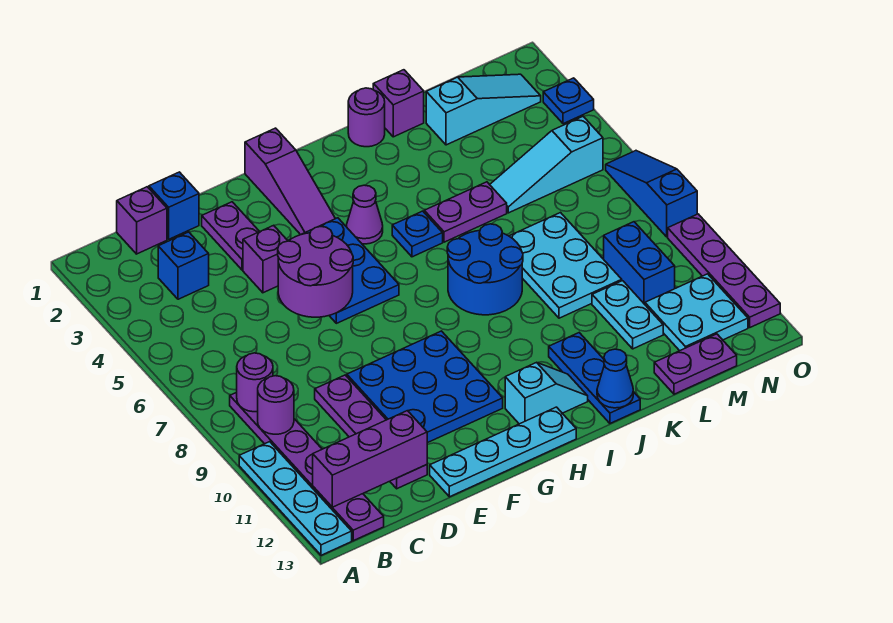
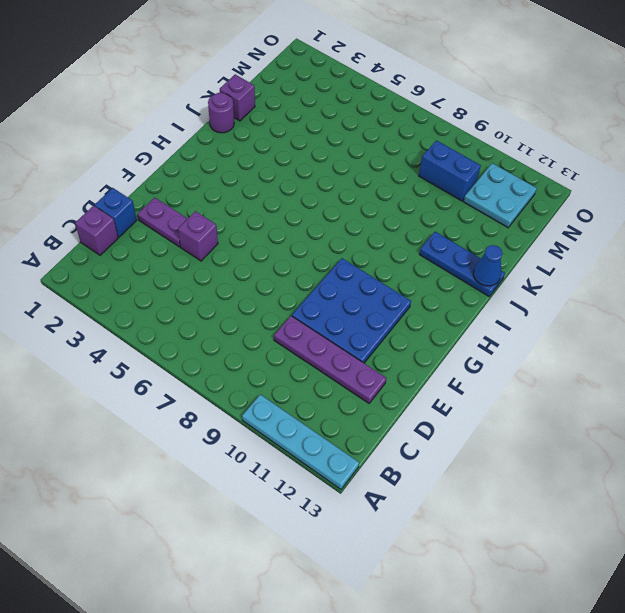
none -> purple plate B8:B13 level 1
none -> blue brick C3 level 1
none -> cyan plate E13:H13 level 1
none -> blue plate F4:G6 level 1

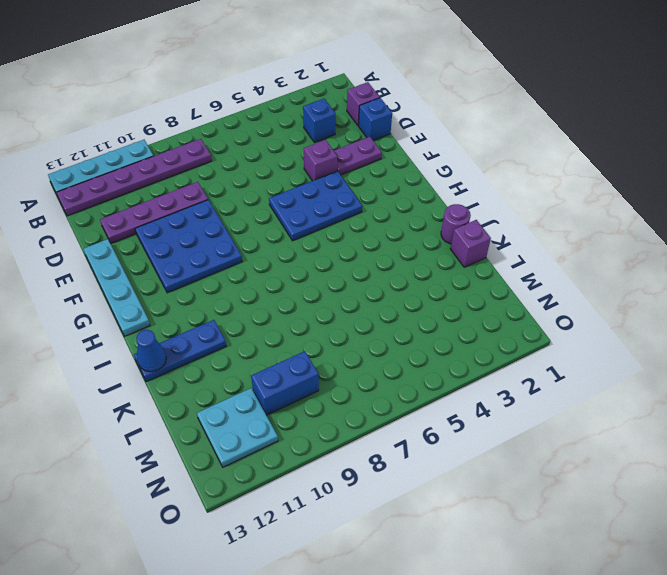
none -> purple slope G1:G3 level 1 top 1
none -> purple cone H4 level 1
none -> cyan slope H12:I12 level 1 top H
none -> blue plate I5 level 1

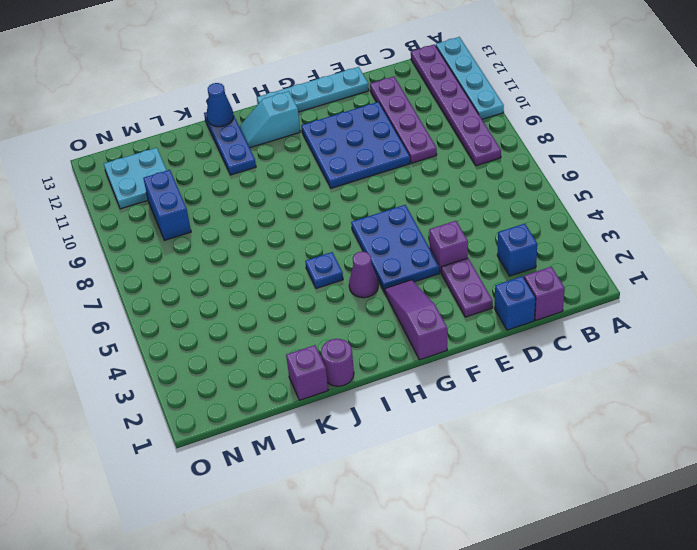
none -> blue round brick I7:J8 level 1
none -> purple plate J5:K5 level 1
none -> cyan plate K7:L9 level 1
none -> cyan slope L2:N2 level 1 top L

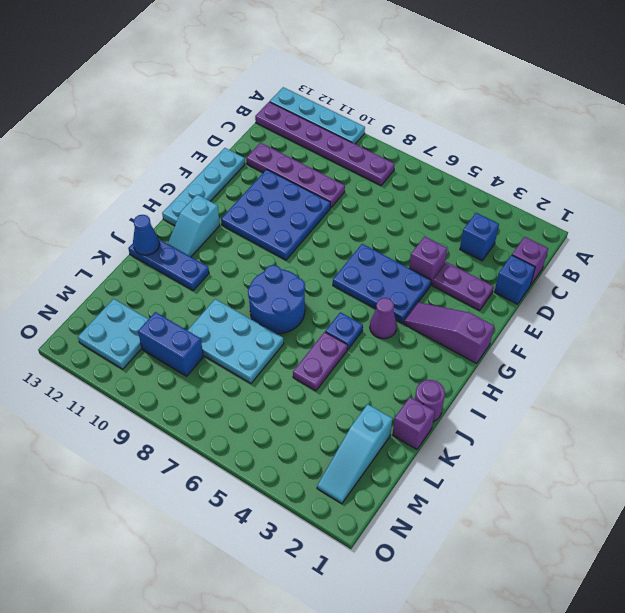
none -> cyan slope L5:N5 level 1 top N
none -> cyan plate L10:L11 level 1
none -> purple plate L13:M13 level 1
none -> blue plate O3 level 1

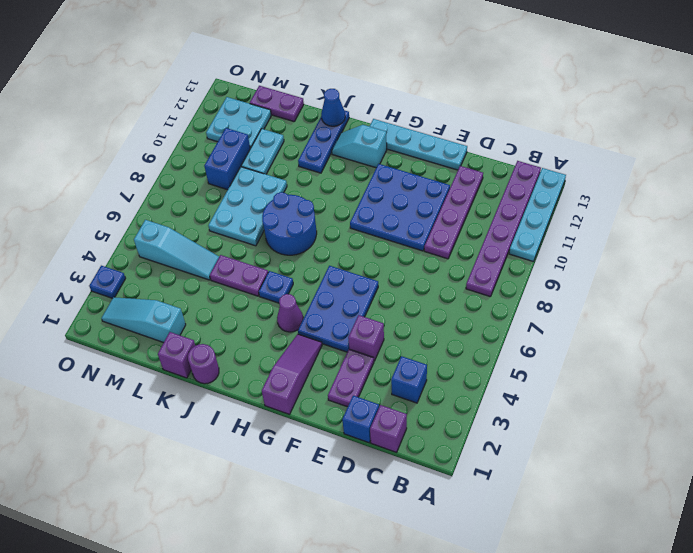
none -> blue slope O6:O8 level 1 top 8
none -> purple plate O9:O12 level 1
none -> purple round brick B8 level 2
none -> purple round brick B9 level 2

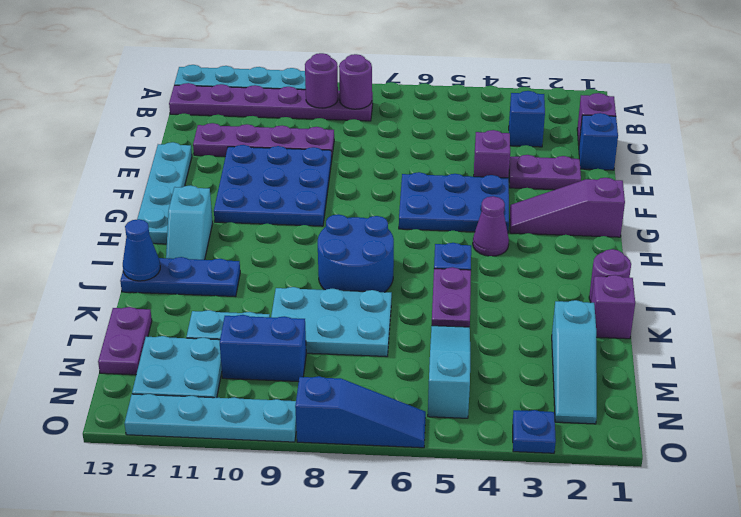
cyan plate O9:O12 level 1 -> purple plate O9:O12 level 1
none -> purple brick B12:D12 level 2
none -> purple round brick E5:F6 level 2

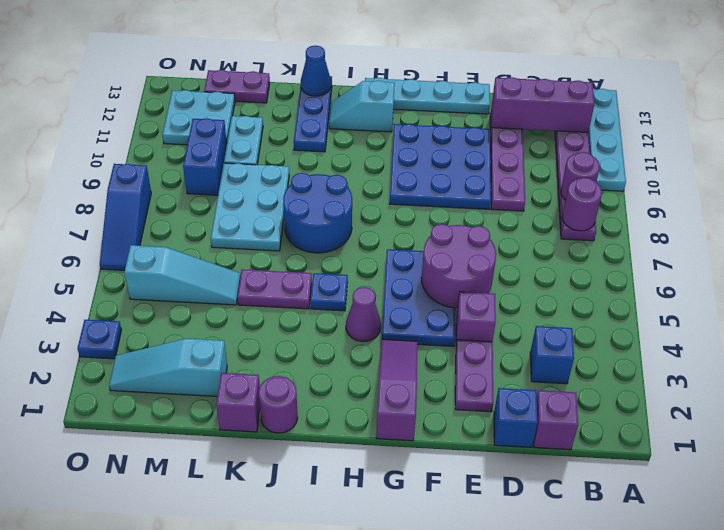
none -> purple plate O9:O12 level 1

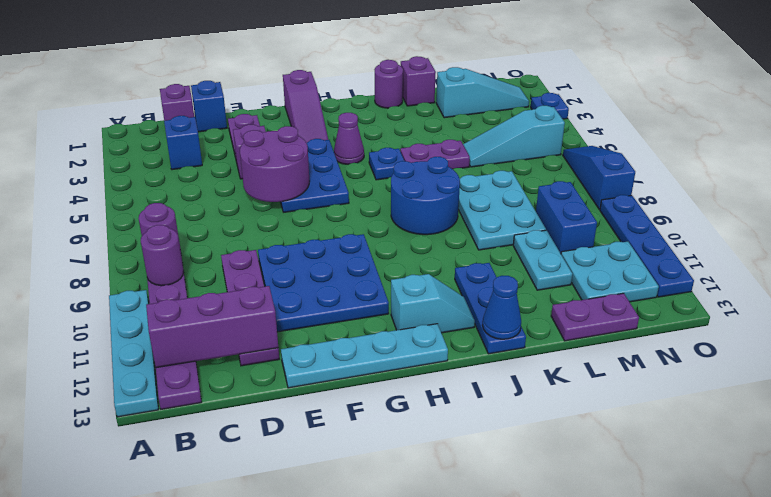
blue plate O9:O12 level 1 -> purple plate O9:O12 level 1

